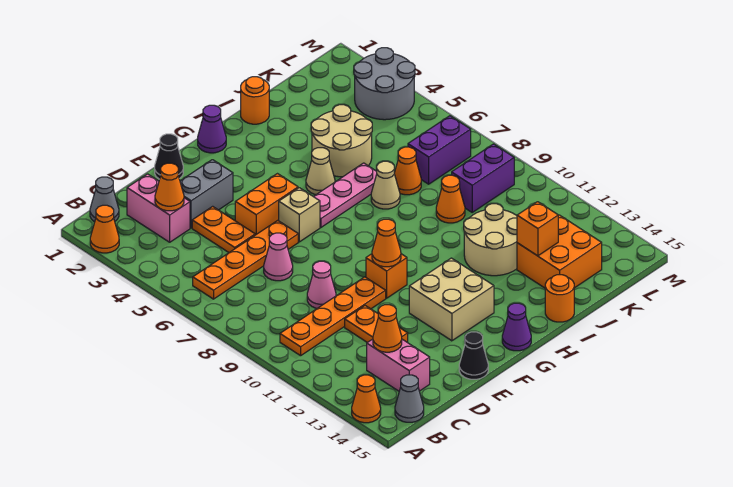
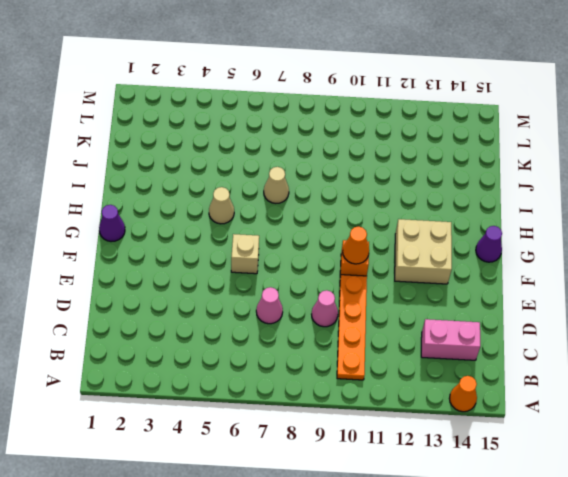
none -> orange cone A2 level 1
none -> grey cone B1 level 1
none -> orange plate B6:E6 level 1
none -> grey cone B15 level 1

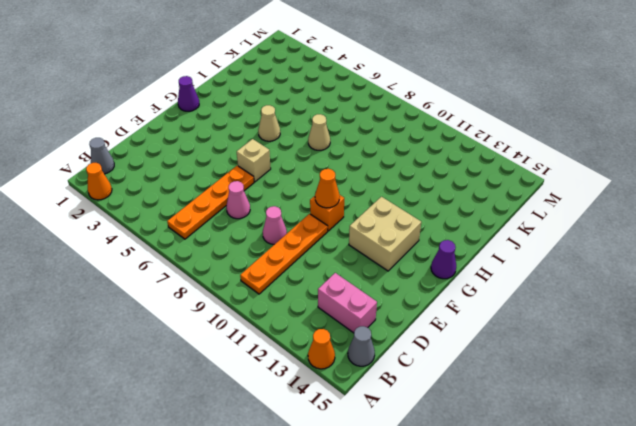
none -> pink brick C2:C3 level 1
none -> grey brick D3:E3 level 1
none -> orange plate D4:D5 level 1
none -> orange plate D11:D12 level 1

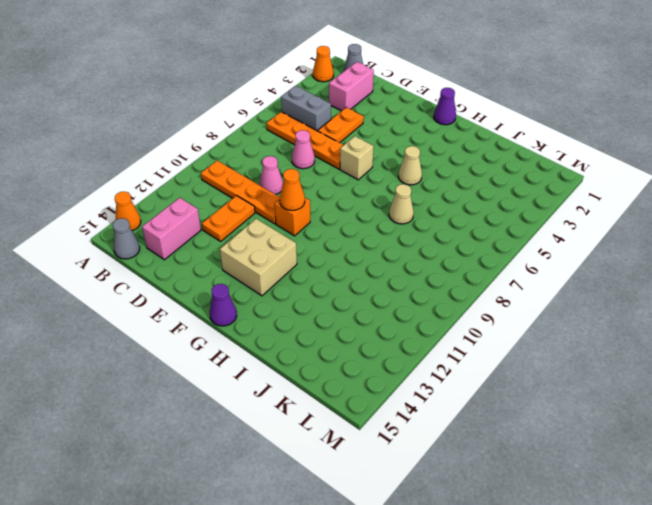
grey brick B5:C5 level 1 -> grey brick D3:E3 level 1
none -> black cone E1 level 1
none -> orange brick E5:F5 level 1
none -> black cone E15 level 1
none -> pink plate G6:I6 level 1

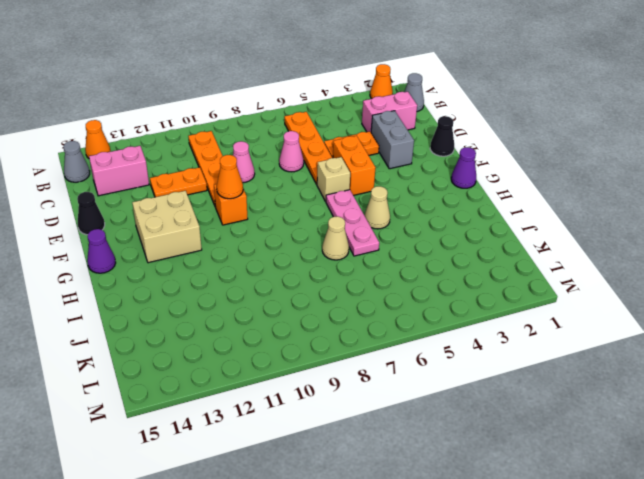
none -> orange round brick I1 level 1
none -> tan round brick I4:J5 level 1
none -> tan round brick I11:J12 level 1
none -> orange round brick I15 level 1

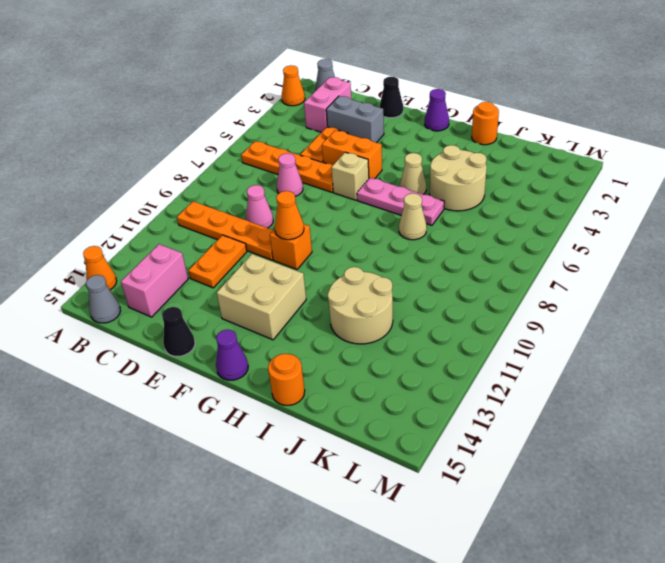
none -> orange cone J7 level 1
none -> orange cone J9 level 1
none -> orange brick J13:K14 level 1
none -> purple brick K7:L7 level 1

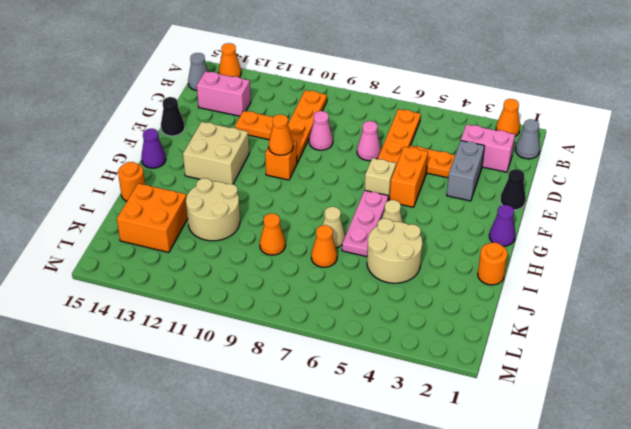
none -> purple brick K7:L7 level 1
none -> purple brick K9:L9 level 1
none -> grey round brick L3:M4 level 1
none -> orange cone C3 level 2

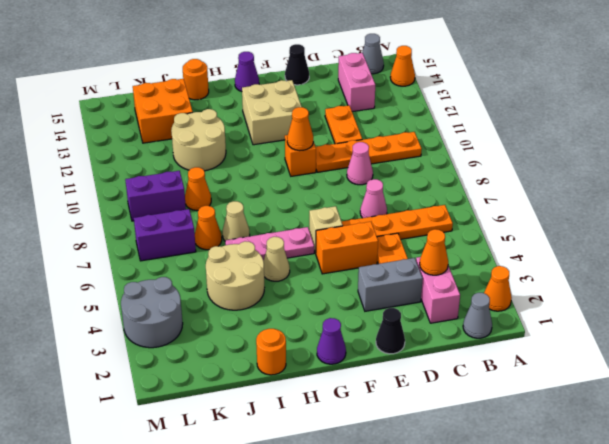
none -> orange cone C13 level 2
none -> orange brick J13 level 2

